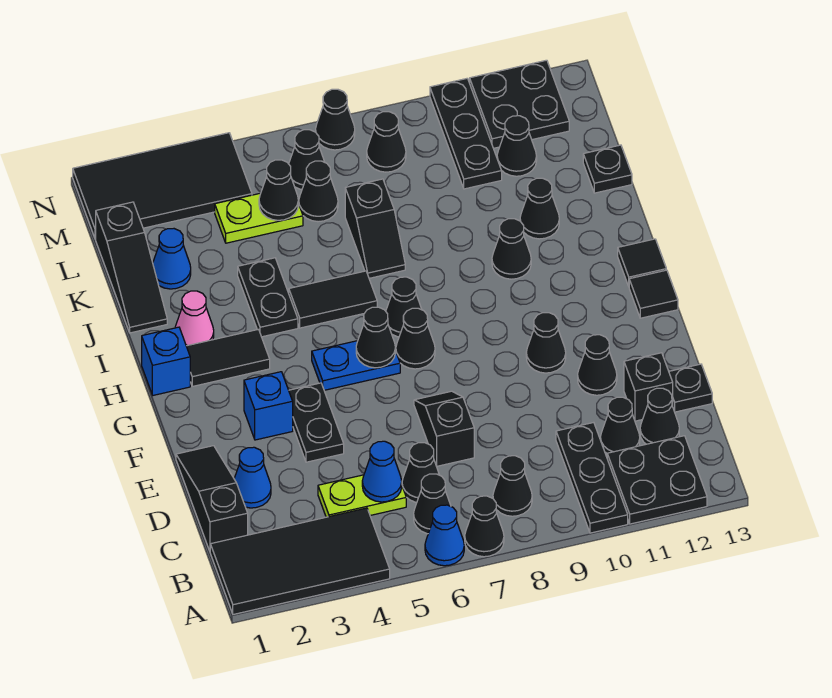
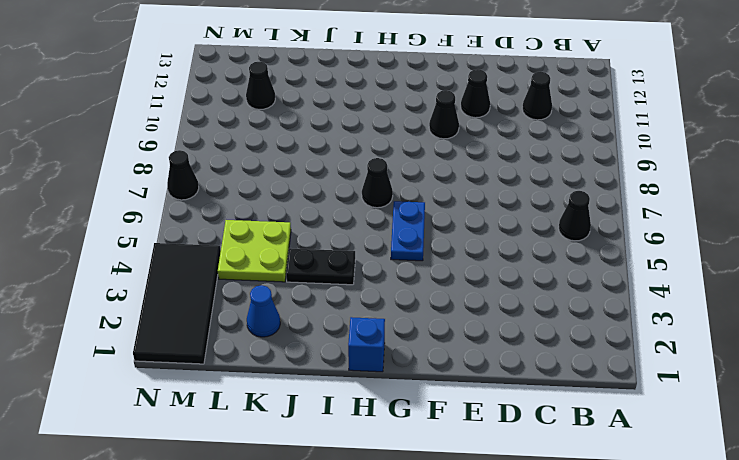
lime plate K4:L5 level 1 -> lime plate L4:L5 level 1
none -> black tile A1:B4 level 1
none -> blue cone A6 level 1
none -> black cone A7 level 1
none -> black plate A10:C10 level 1

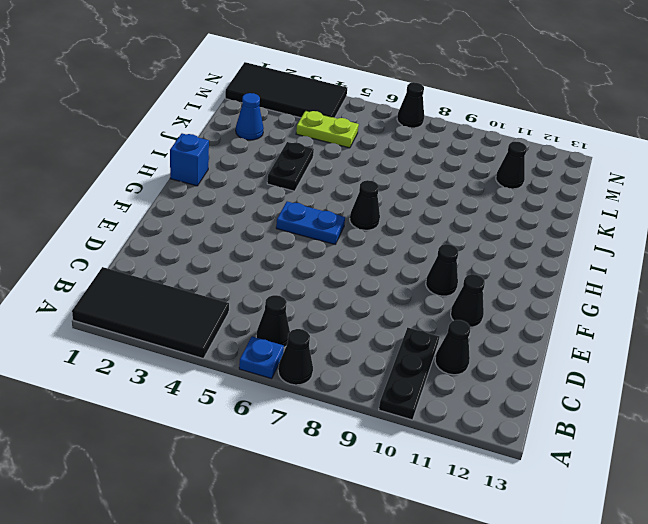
blue plate A6 level 1 -> blue cone A6 level 1
none -> black plate A11:B12 level 1
none -> black cone B8 level 1
none -> black slope C1:E1 level 1 top C
none -> lime plate C4:C5 level 1

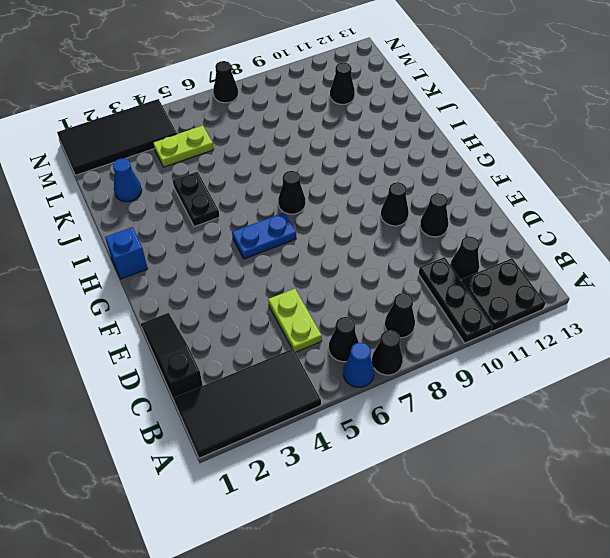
lime plate C5:D5 level 1 -> lime plate C4:C5 level 1
none -> black cone C6 level 1
none -> black cone C12 level 1
none -> blue cone D2 level 1
none -> black slope D7:E7 level 1 top D

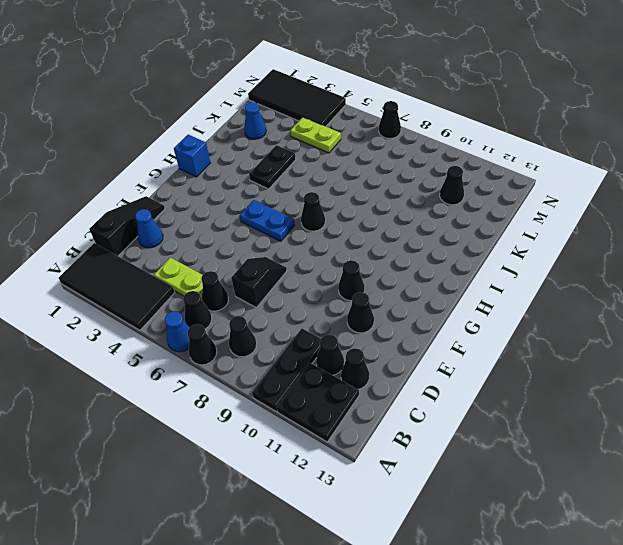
none -> black brick D12 level 1
none -> black plate D13 level 1
none -> black plate E4:F4 level 1
none -> blue brick F3 level 1

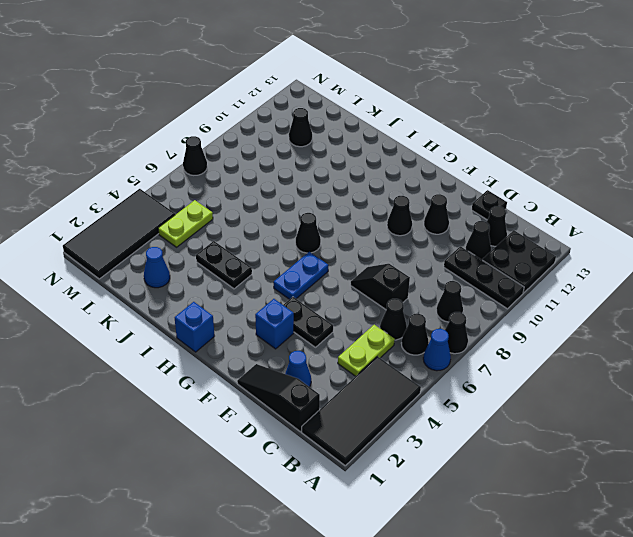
none -> black brick D12 level 1
none -> black cone G7 level 1
none -> black tile G13 level 1
none -> black tile H2:H3 level 1

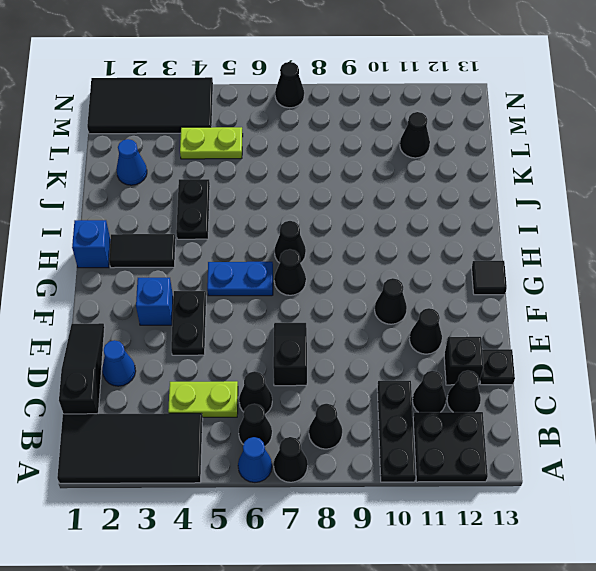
none -> black tile H13 level 1
none -> pink cone I2 level 1
none -> black tile I5:I6 level 1
none -> black cone I10 level 1

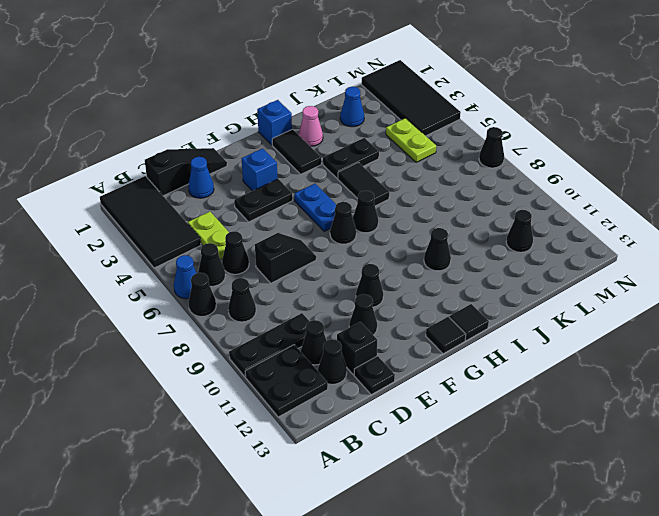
none -> black slope J1:L1 level 1 top L
none -> black slope J7:K7 level 1 top K
none -> black cone J11 level 1
none -> black plate K13 level 1

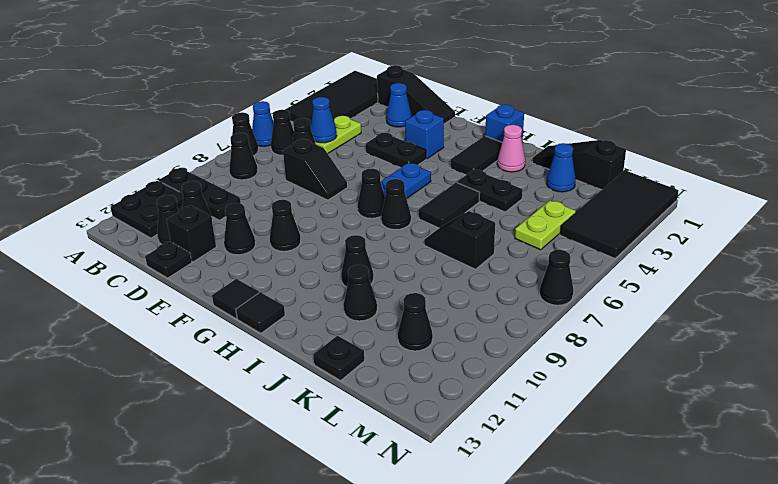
none -> black cone L6 level 1
none -> black plate L10:N10 level 1
none -> black cone M6 level 1
none -> black cone M8 level 1

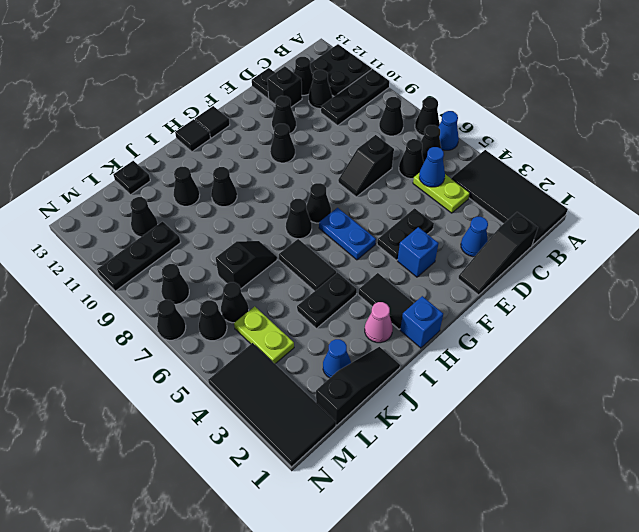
none -> black plate M11:N12 level 1
none -> black cone G6 level 2
none -> black cone L5 level 2

